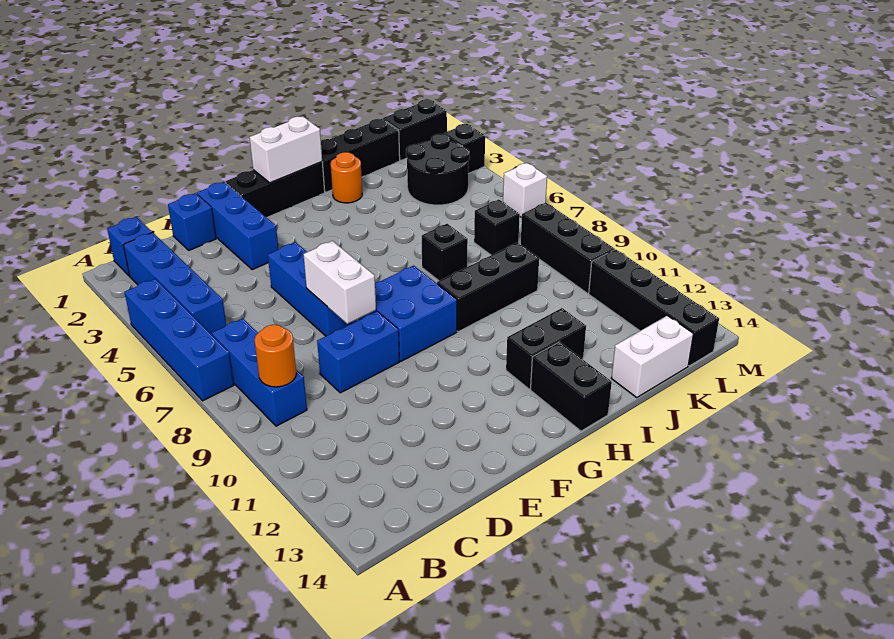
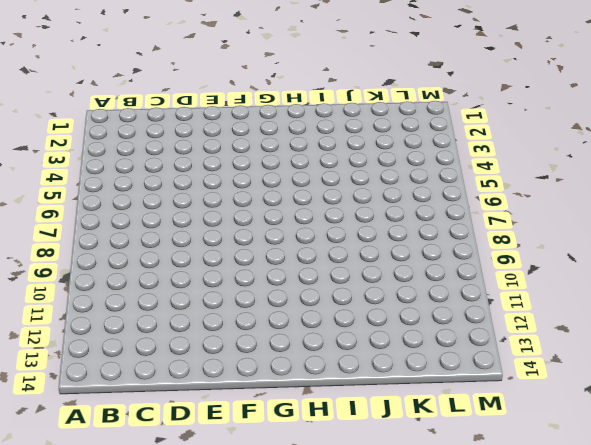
none -> blue brick A4:A7 level 1
none -> blue brick B1 level 1
none -> blue brick B2:B5 level 1

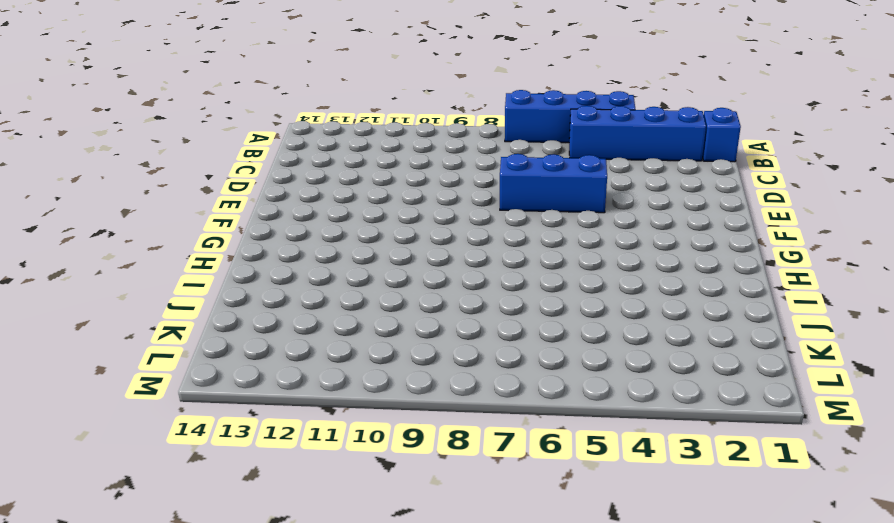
none -> blue brick B7:B9 level 1
none -> blue brick D1 level 1
none -> blue brick D9:E9 level 1

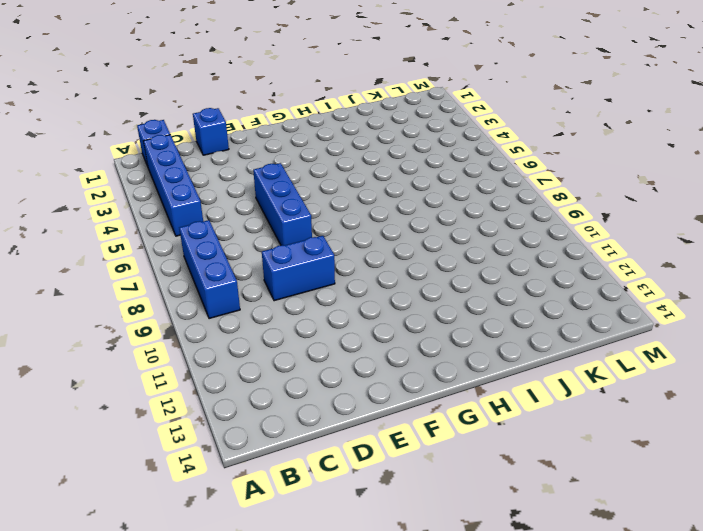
none -> blue brick A4:A7 level 1
none -> blue brick E1:E3 level 1
none -> black brick F1:H1 level 1

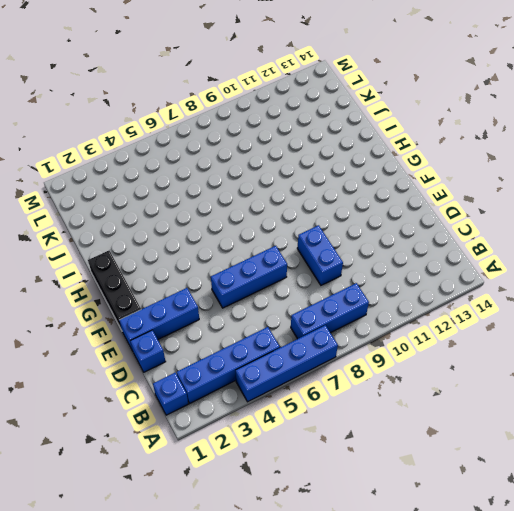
none -> blue brick F8:G9 level 1
none -> black brick H9:J9 level 1
none -> black brick H12:I12 level 1

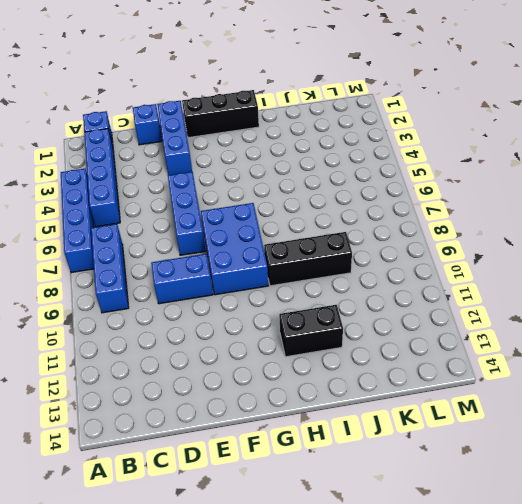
blue brick F7:G9 level 1 -> blue brick F8:G9 level 1
none -> black brick H13:H14 level 1
none -> black brick I1:K1 level 1
none -> orange round brick I2 level 1

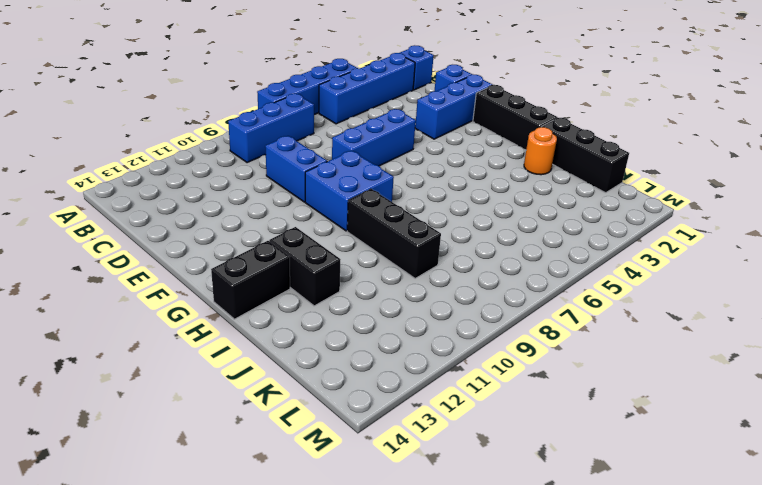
none -> black brick I7 level 1
none -> white brick J14:K14 level 1
none -> black round brick K3:L4 level 1

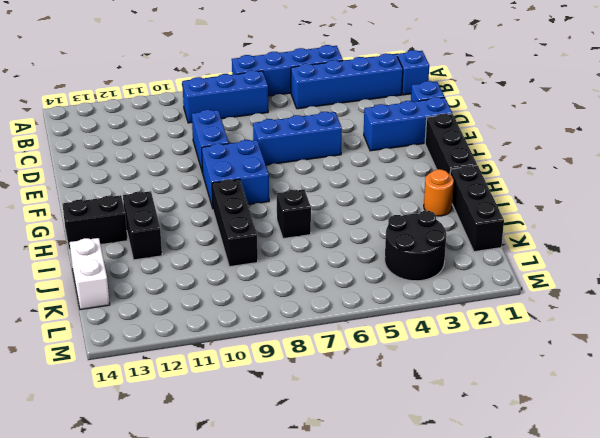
none -> black brick K7 level 1
none -> black brick L1:M1 level 1
none -> black brick L8:L10 level 1

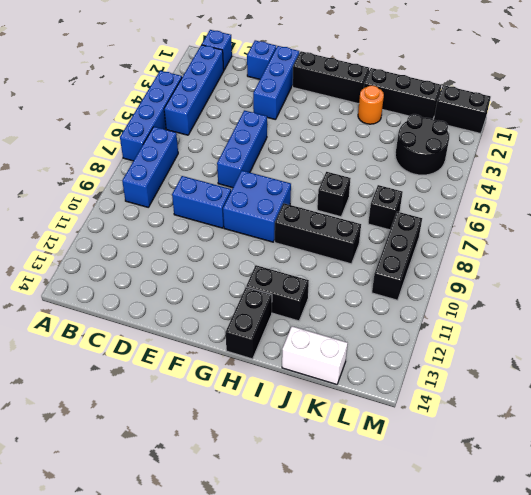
none -> black brick L11:L14 level 1
none -> black brick M3 level 1
none -> white brick M6 level 1

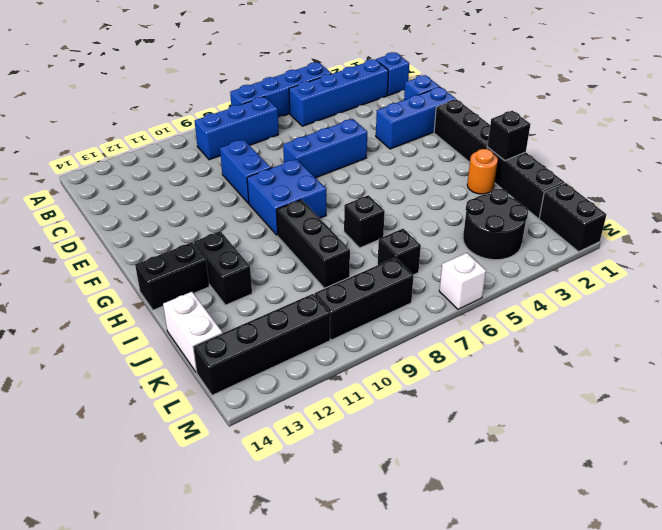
black brick I1 level 2 -> black brick M3 level 1
none -> orange round brick B9 level 2
none -> white brick E7:E8 level 2
none -> white brick G1:H1 level 2

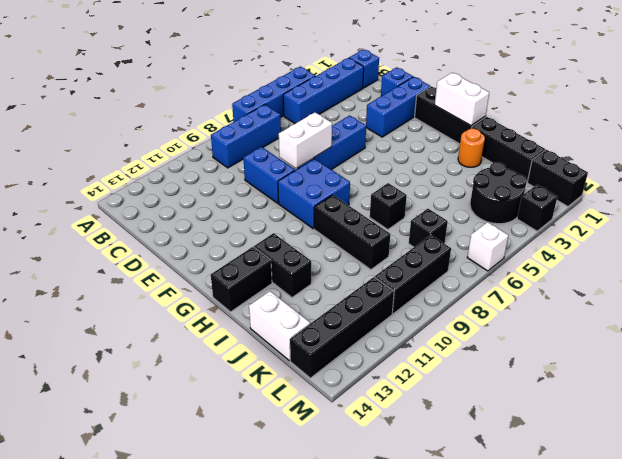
none -> orange round brick B9 level 2

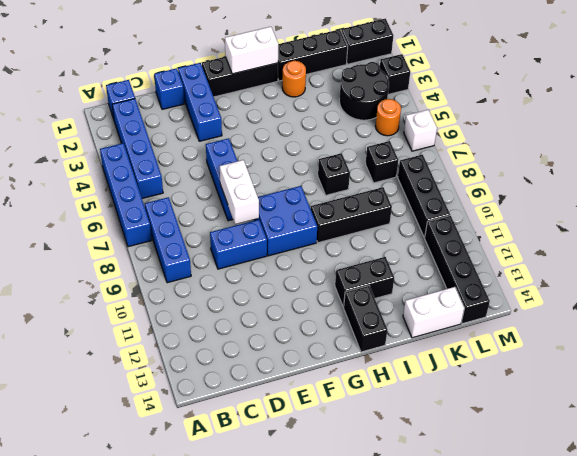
orange round brick L5 level 1 -> orange round brick B9 level 2

